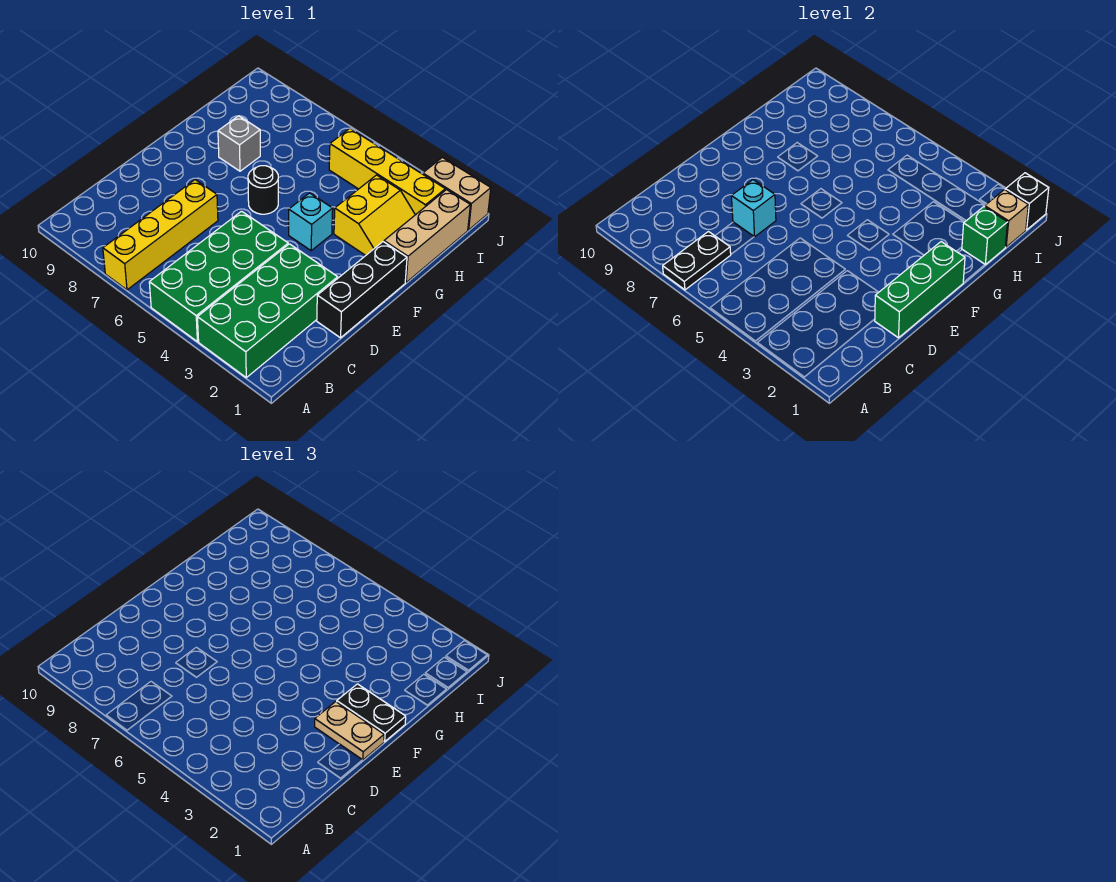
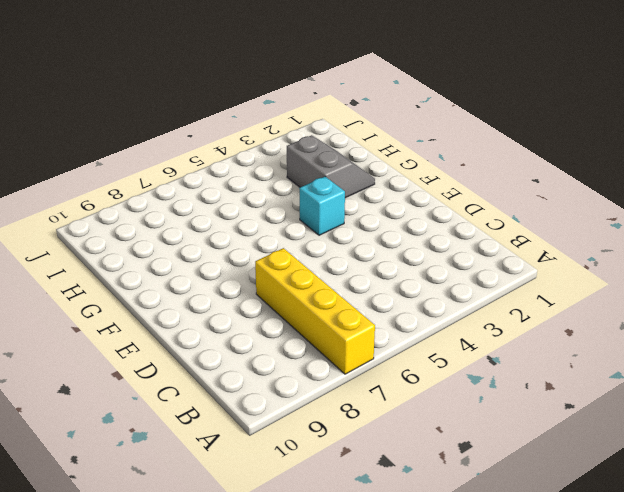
grey slope G2:H3 level 1 top 3 -> yellow slope G2:H3 level 1 top 3
none -> green brick A2:D3 level 1
none -> green brick A4:D5 level 1
none -> black brick D1:F1 level 1

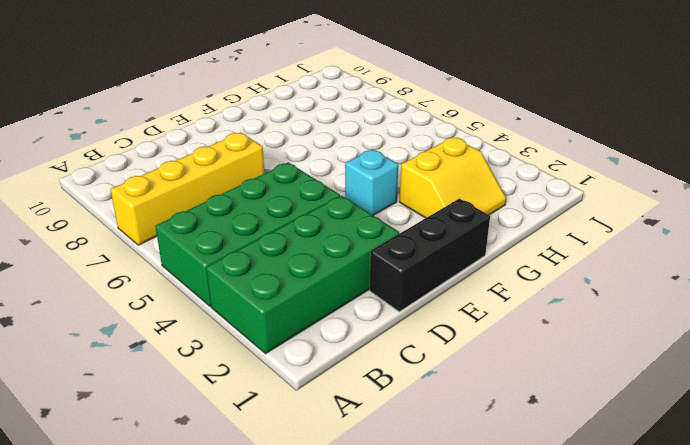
none -> black round brick F6 level 1
none -> tan brick G1:I1 level 1
none -> grey brick G8 level 1

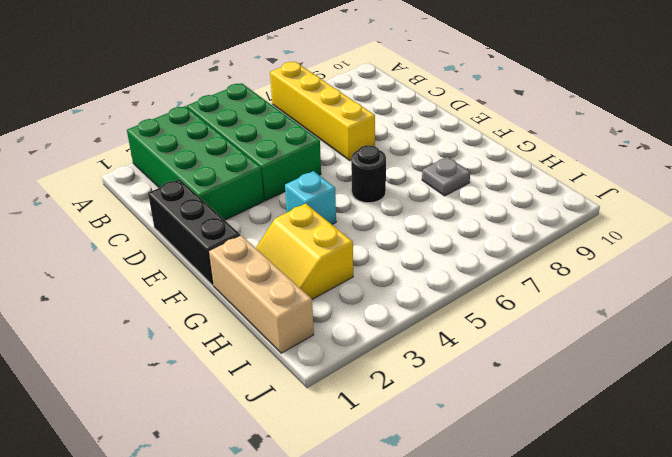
grey plate G8 level 1 -> grey brick G8 level 1
none -> yellow brick I2:I5 level 1
none -> tan brick J1:J2 level 1
none -> black plate A7:B7 level 2

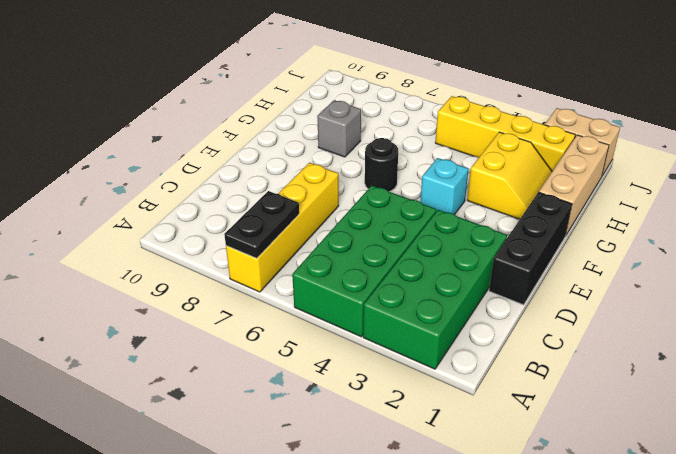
none -> green brick D1:F1 level 2
none -> cyan brick D7 level 2
none -> green brick H1 level 2

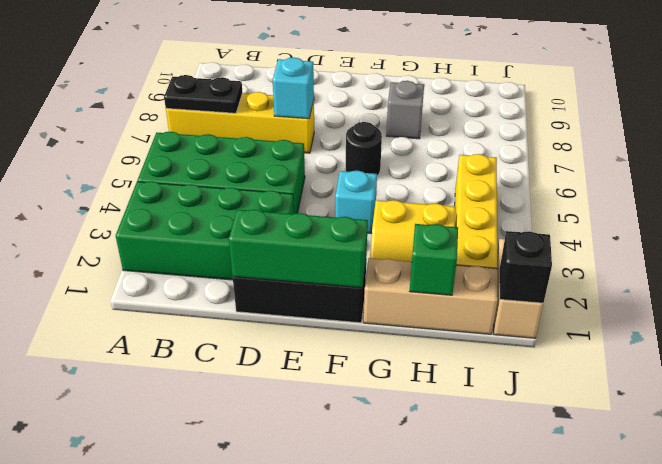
none -> tan brick I1 level 2
none -> tan plate E1:E2 level 3
none -> black plate F1:F2 level 3

